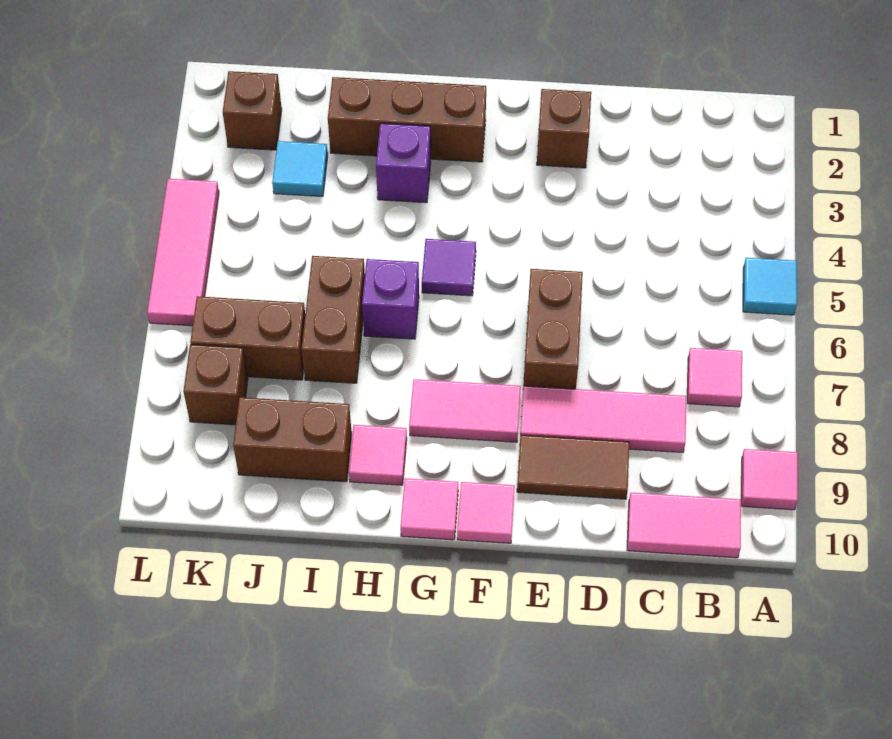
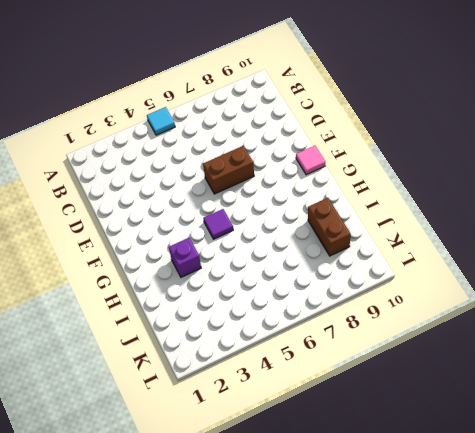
none -> pink tile A9 level 1
none -> pink tile B7 level 1
none -> pink tile B10:C10 level 1

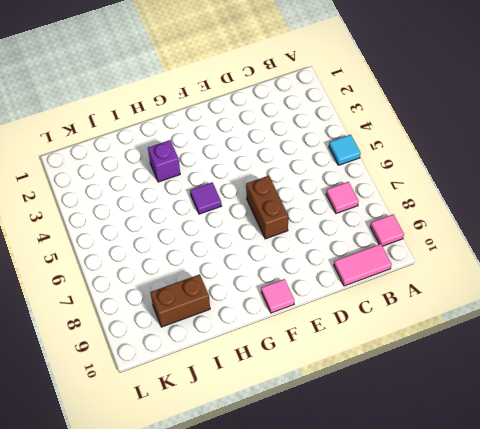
none -> pink tile C8:E8 level 1
none -> brown tile D9:E9 level 1
none -> brown brick E2 level 1

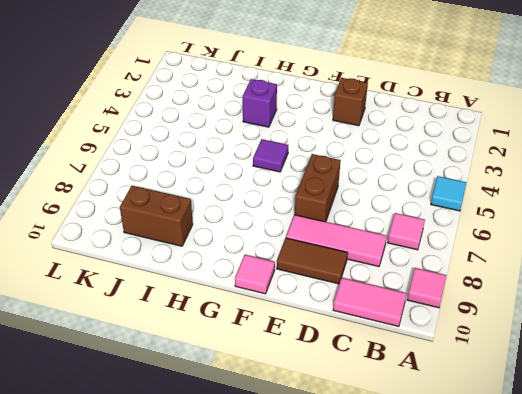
none -> pink tile F8:G8 level 1
none -> brown brick G2:I2 level 1
none -> pink tile G10 level 1

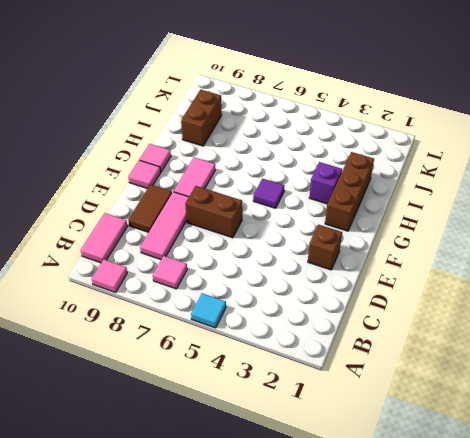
none -> purple brick H6 level 1
none -> pink tile H9 level 1
none -> brown brick I6:I7 level 1

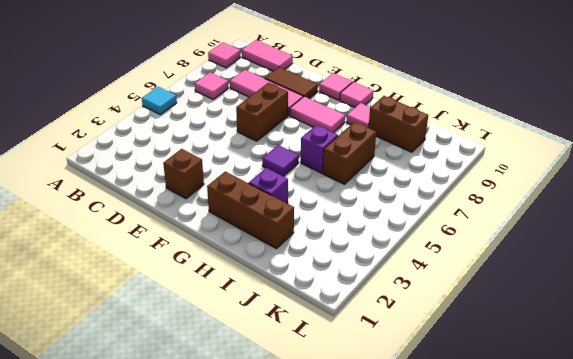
none -> cyan tile J3 level 1
none -> brown brick J7:K7 level 1
none -> brown brick K2 level 1

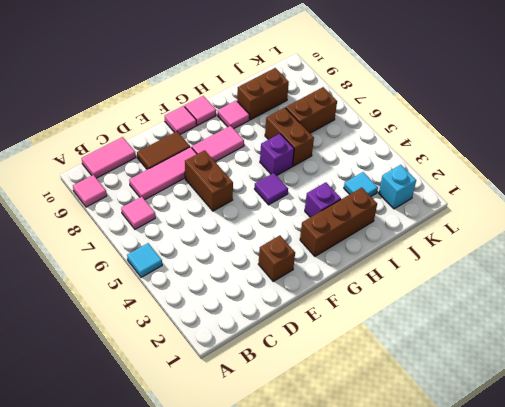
cyan brick K2 level 1 -> brown brick K2 level 1
none -> brown brick K8 level 1
none -> pink tile L4:L6 level 1

